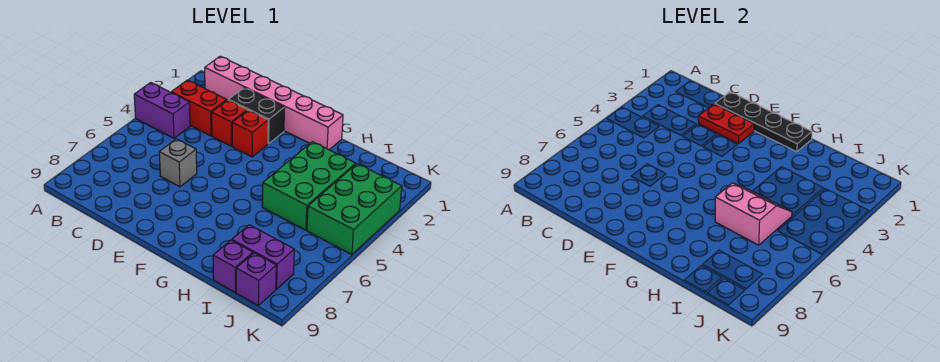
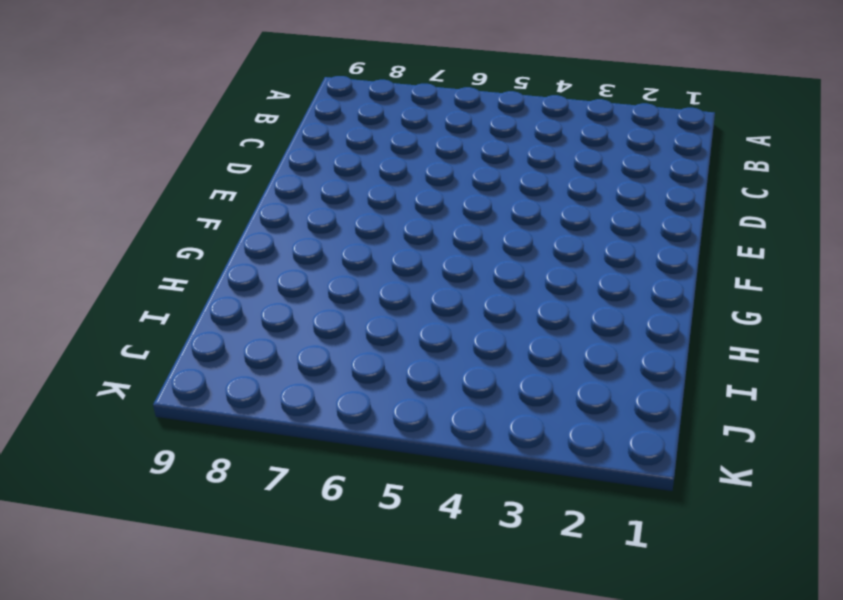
none -> purple brick A4:B4 level 1
none -> pink brick B1:G1 level 1
none -> red brick B3:C3 level 1

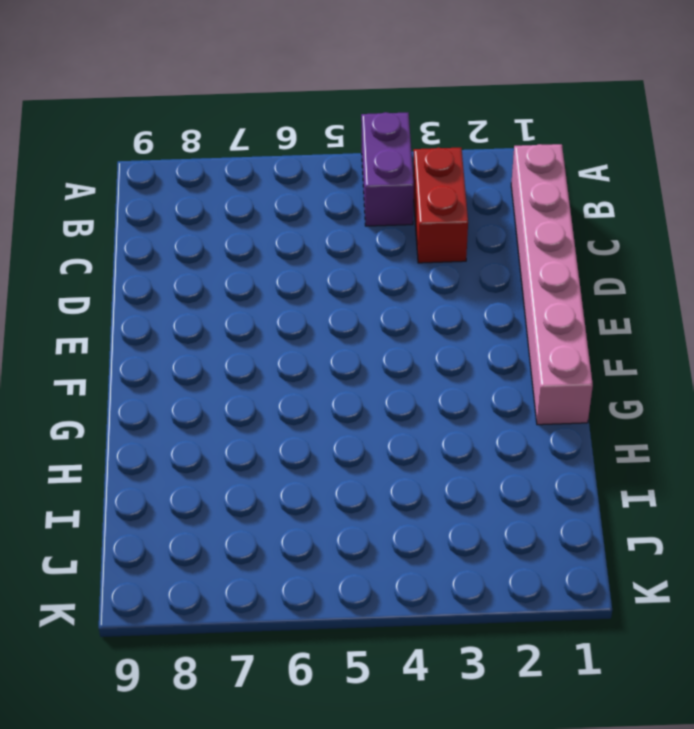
none -> black brick D2:E2 level 1
none -> red brick D3 level 1
none -> grey brick D6 level 1

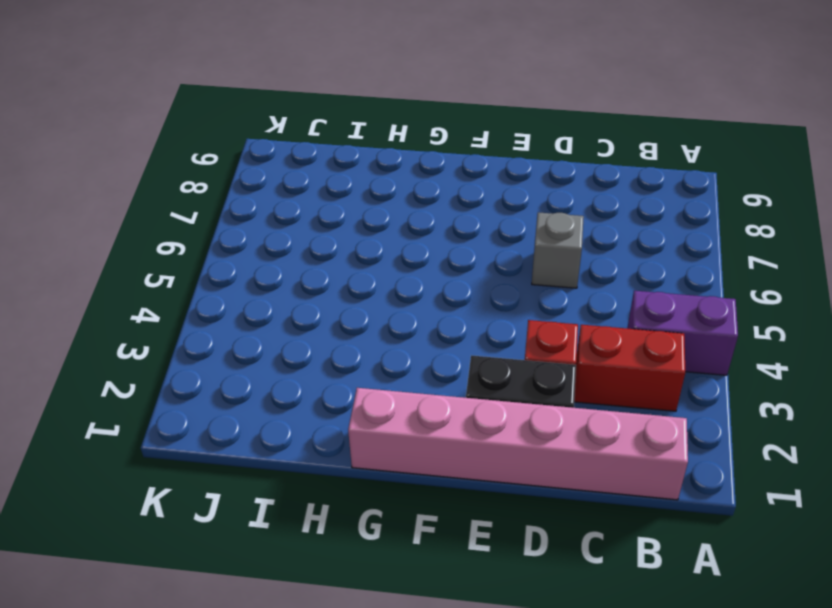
none -> red brick E3 level 1
none -> green brick H3:I5 level 1
none -> purple brick I8:J8 level 1

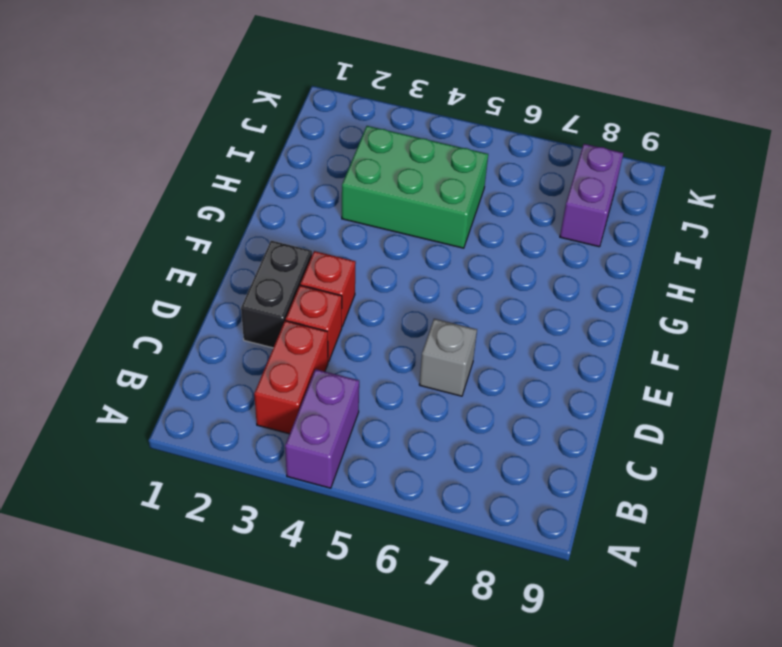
none -> pink brick B1:G1 level 1
none -> purple brick I9 level 1
none -> green brick J3:K5 level 1

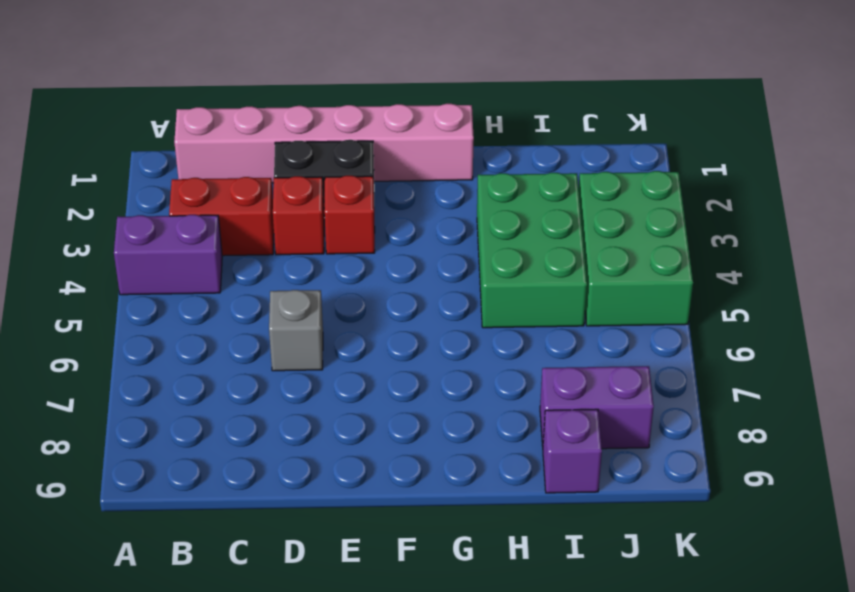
none -> purple brick J9 level 1
none -> black plate D1:G1 level 2
none -> red plate D2:E2 level 2

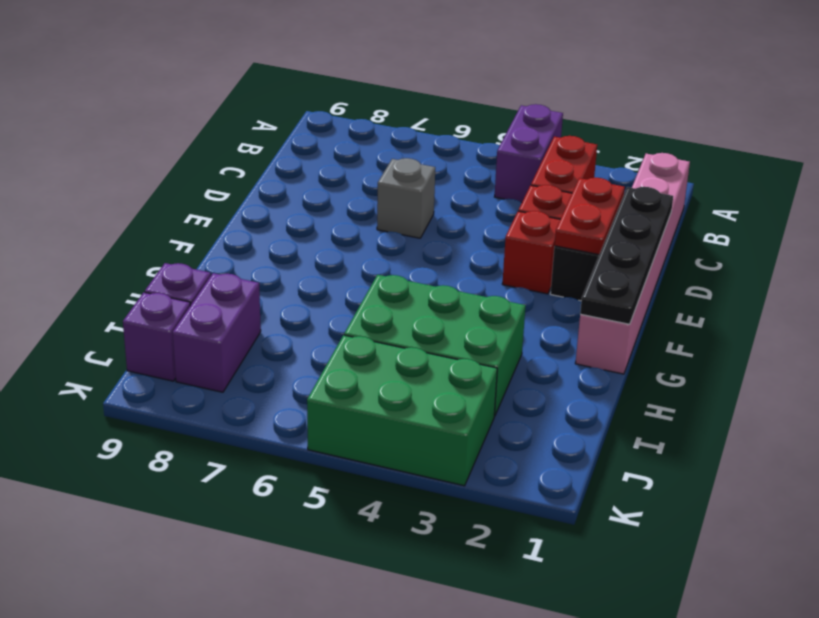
none -> pink slope H5:I6 level 2 top 6

